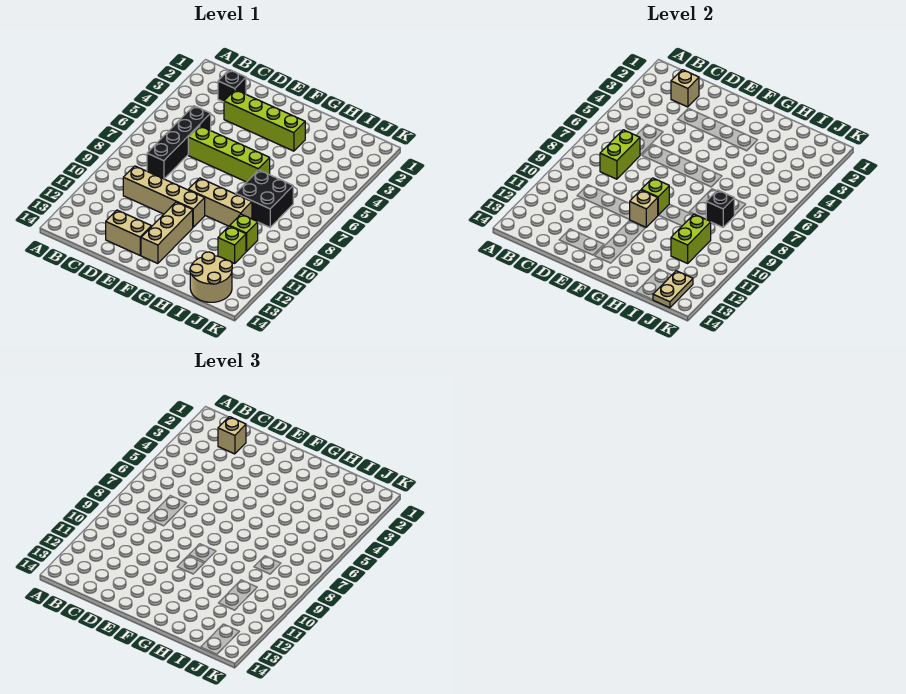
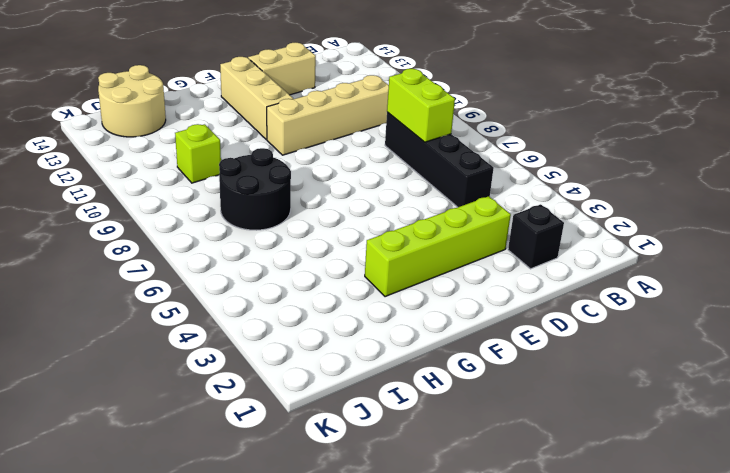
black round brick H7:I8 level 1 -> black brick H7:I8 level 1
none -> lime brick D6:G6 level 1
none -> tan brick F9:H9 level 1
none -> lime brick I11 level 1

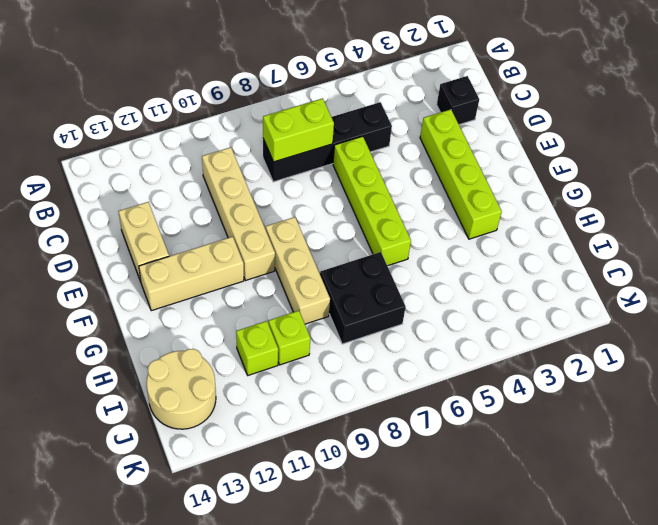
none -> tan brick C2 level 2
none -> lime brick F9 level 2
none -> tan brick F10 level 2

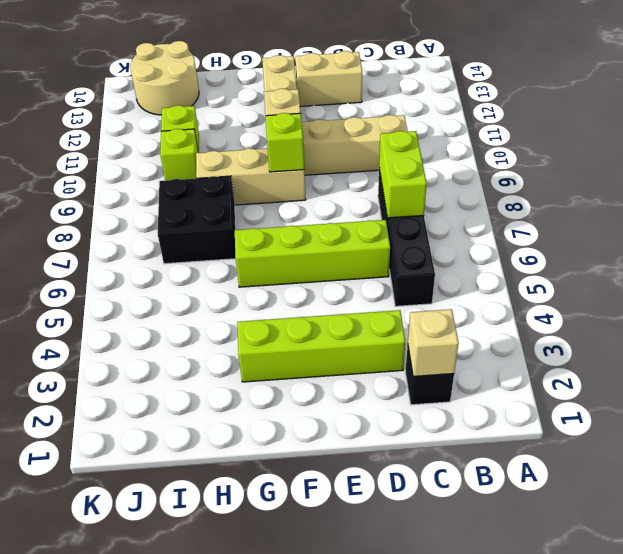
none -> black brick I8 level 2
none -> lime brick I10:I11 level 2
none -> tan plate J13:J14 level 2

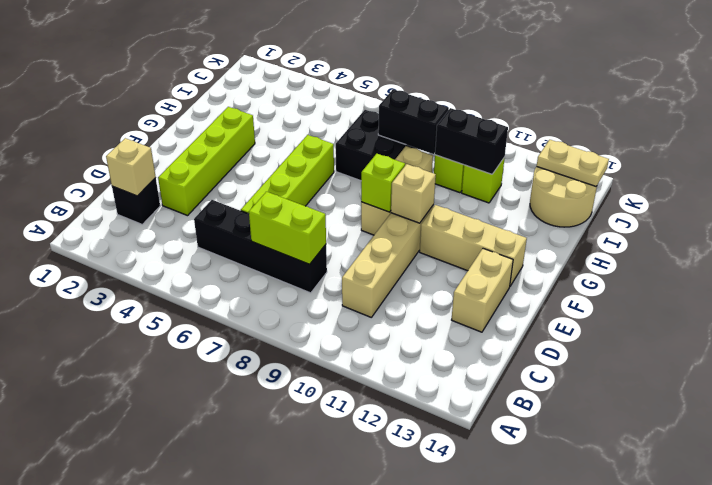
black brick I8:I9 level 2 -> black brick I8 level 2
black brick I10:I11 level 2 -> lime brick I10:I11 level 2
none -> tan brick C2 level 3

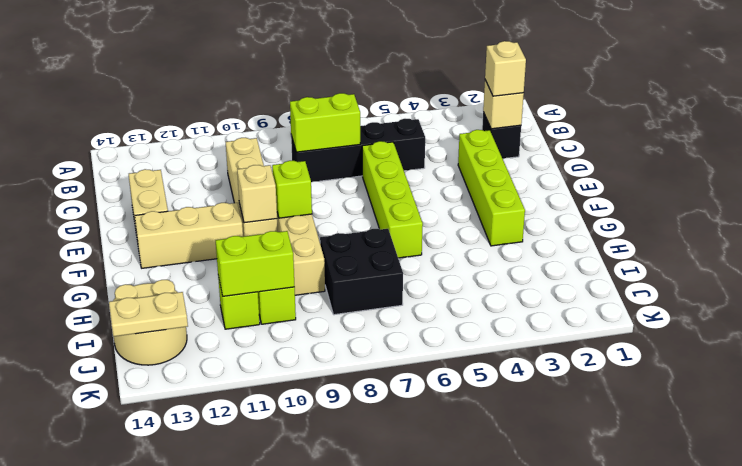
none -> black brick I8 level 2

